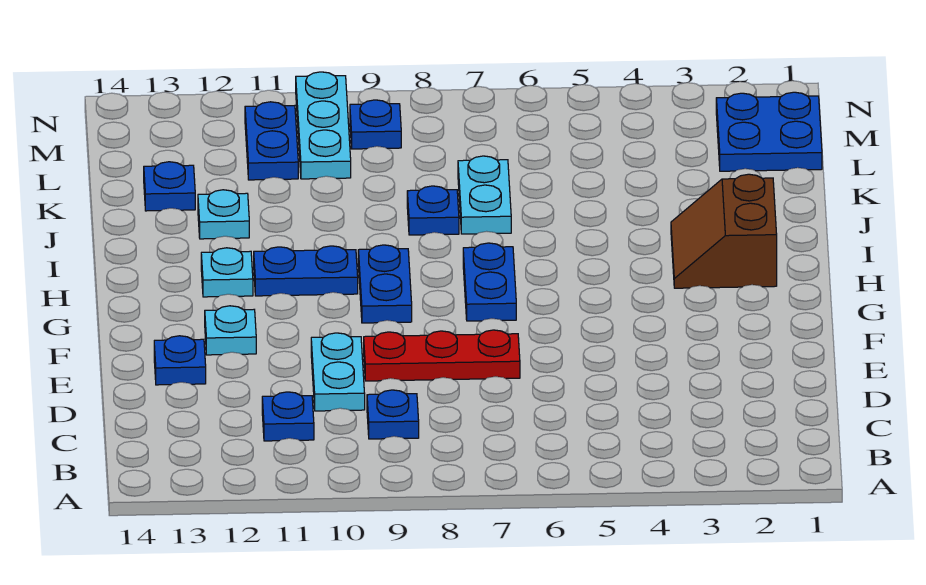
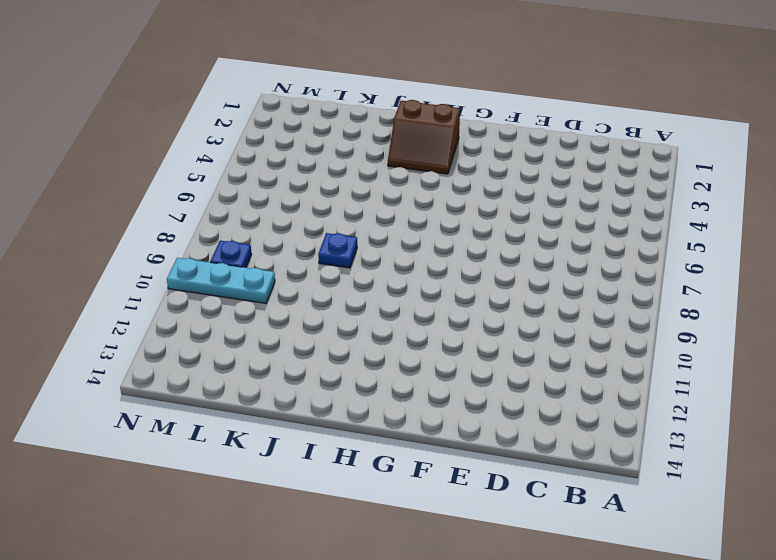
none -> blue plate C9 level 1
none -> blue plate C11 level 1
none -> cyan plate D10:E10 level 1

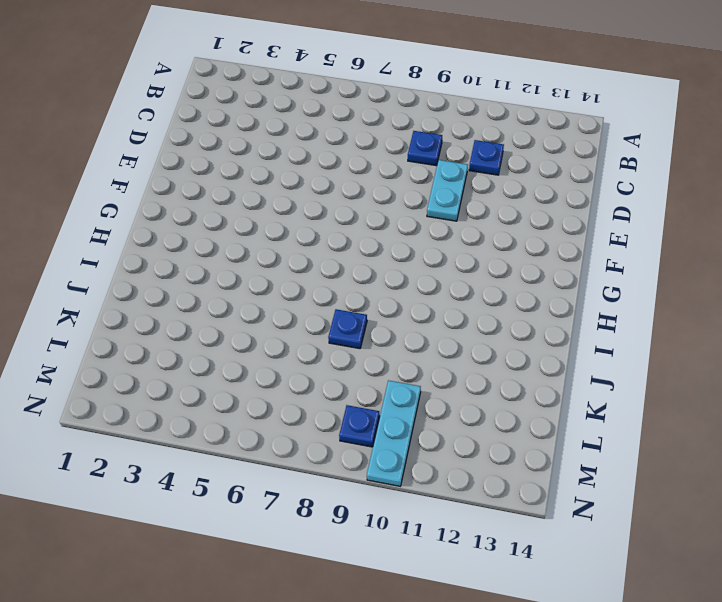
none -> red plate E7:E9 level 1
none -> blue plate E13 level 1
none -> cyan plate F12 level 1

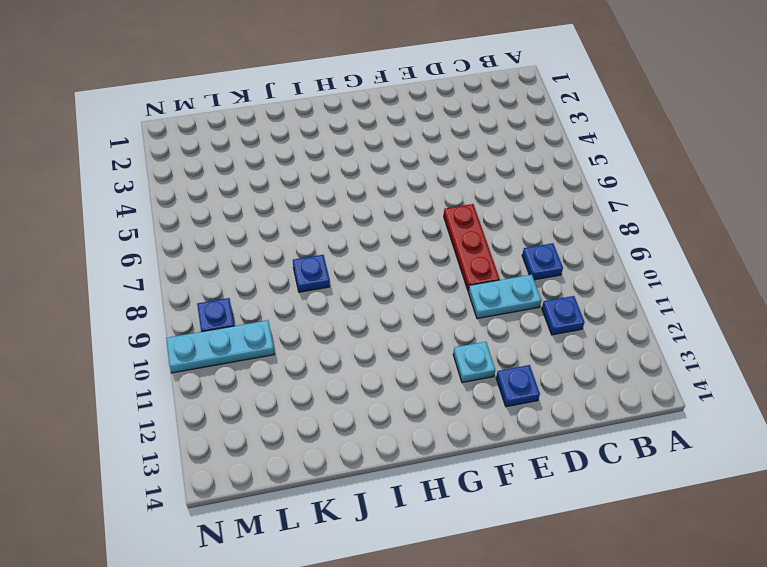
none -> blue plate G7:H7 level 1
none -> blue plate G9:H9 level 1
none -> brown slope H2:I3 level 1 top 2

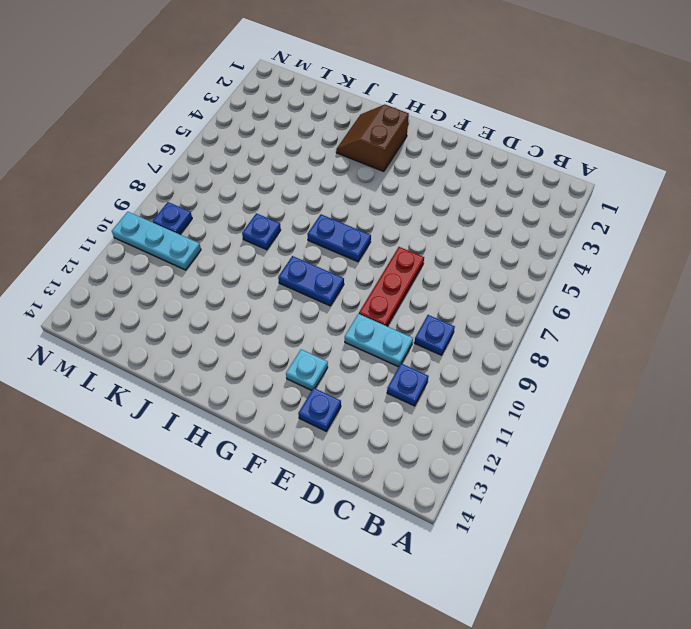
brown slope H2:I3 level 1 top H -> brown slope H2:I3 level 1 top 2
none -> blue plate H10:H11 level 1
none -> cyan plate H12 level 1
none -> cyan plate J7:K7 level 1

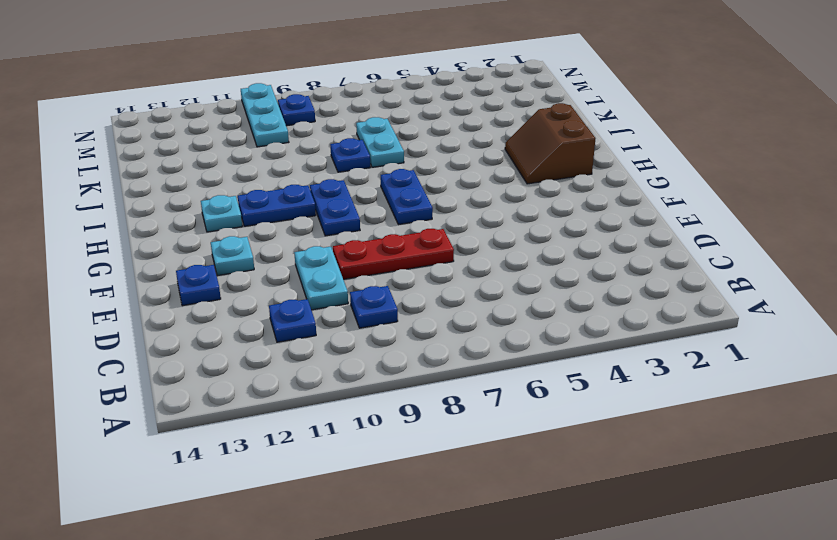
none -> cyan plate J12 level 1
none -> blue plate K13 level 1
none -> blue plate L1:M2 level 1

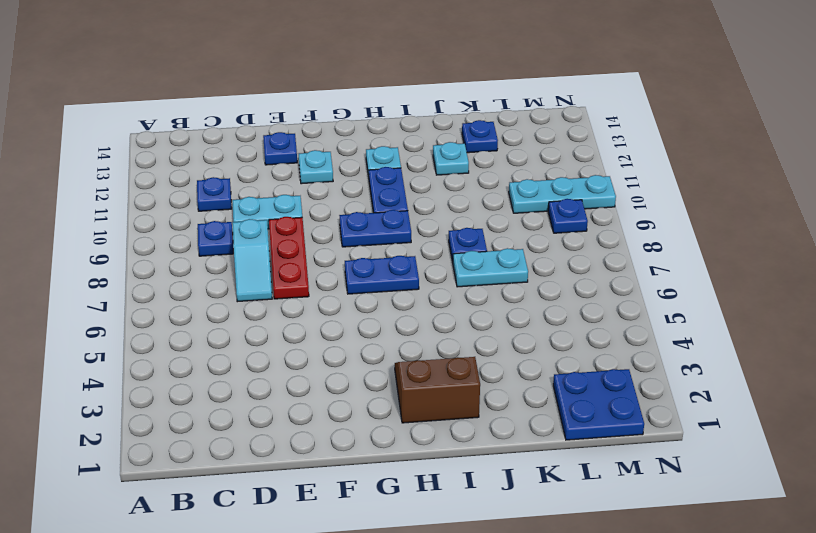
cyan slope D7:D8 level 1 top 8 -> none
none -> blue plate L11:M11 level 1

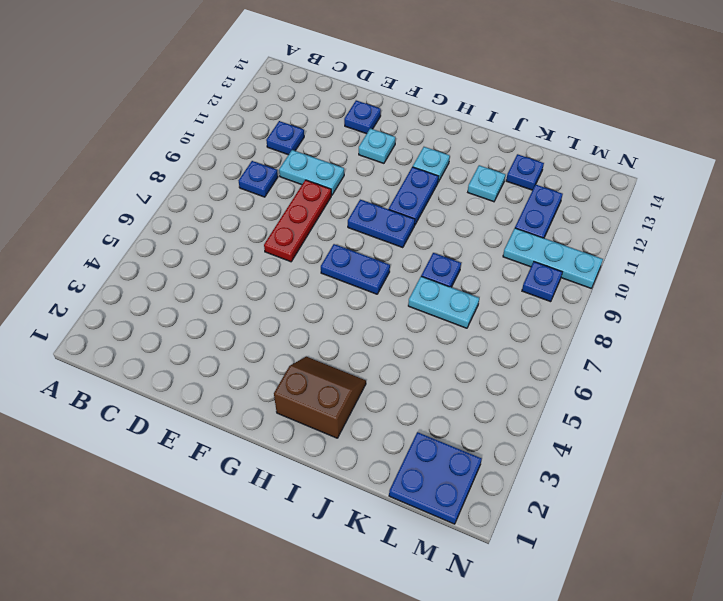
blue plate L11:L12 level 1 -> blue plate L11:M11 level 1

